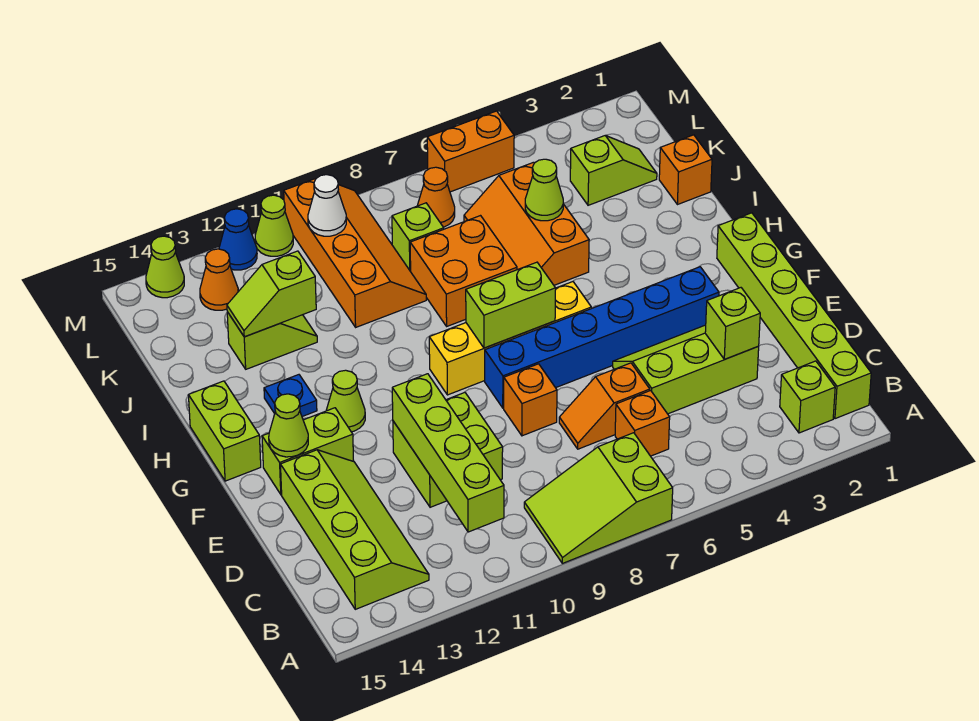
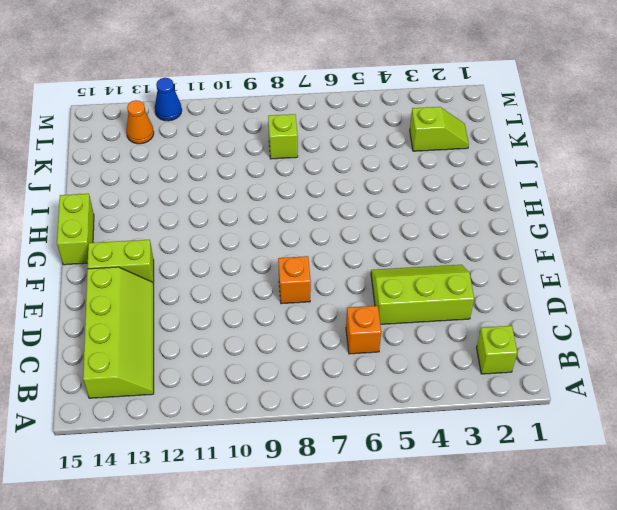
none -> lime slope A7:B9 level 1 top 7
none -> lime brick B1:G1 level 1
none -> orange slope D6:D7 level 1 top 6
none -> lime brick D10:E11 level 1

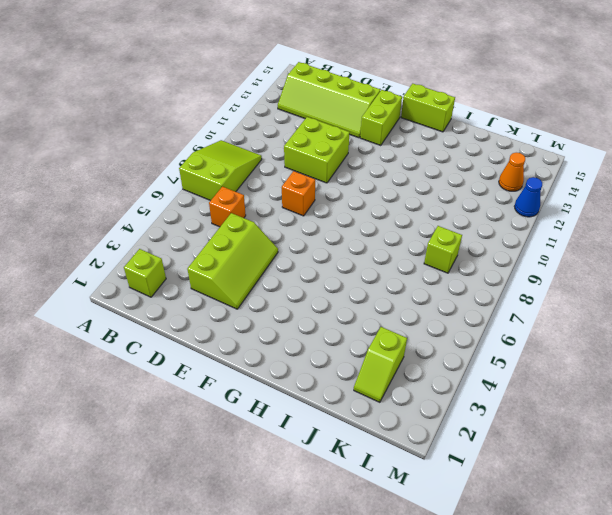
none -> lime brick B1:G1 level 1
none -> orange slope D6:D7 level 1 top 6
none -> blue brick F3:F8 level 1
none -> yellow brick G6:G9 level 1

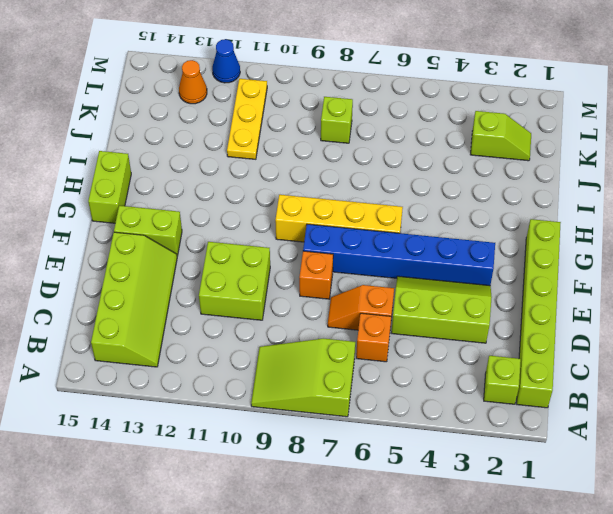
yellow plate J11:L11 level 1 -> none
none -> lime cone G12 level 1
none -> blue plate H13 level 1
none -> orange slope I5:K6 level 1 top 5
none -> orange brick I7:J8 level 1

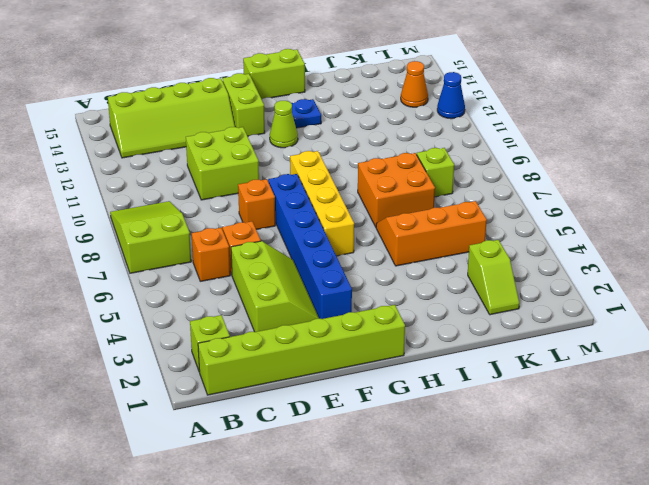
none -> orange brick J1 level 1
none -> orange slope J9:M10 level 1 top 10
none -> lime slope J12:J13 level 1 top 13
none -> orange cone L7 level 1

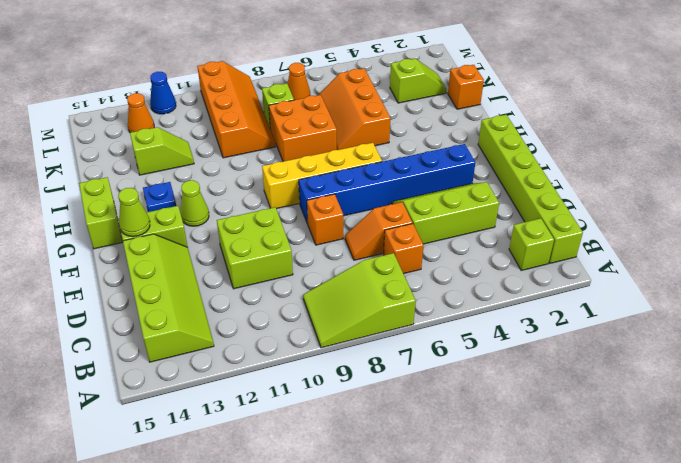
none -> orange brick M5:M6 level 1
none -> lime cone M11 level 1
none -> lime cone M14 level 1
none -> lime brick B11:E11 level 2

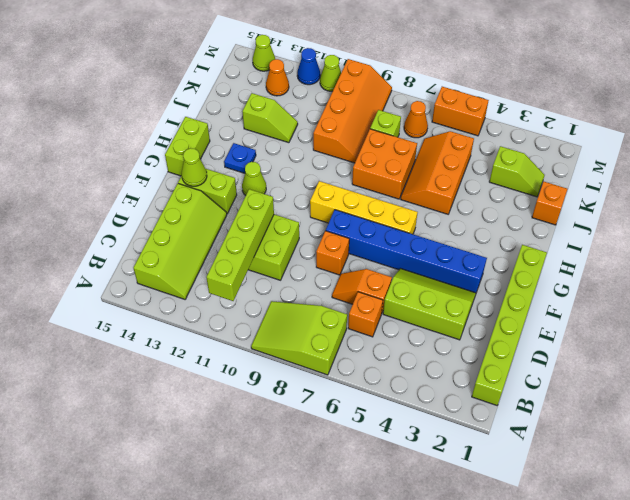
none -> lime brick B2 level 1
none -> lime brick D3 level 2
none -> lime brick G7:G8 level 2
none -> lime cone J5 level 2

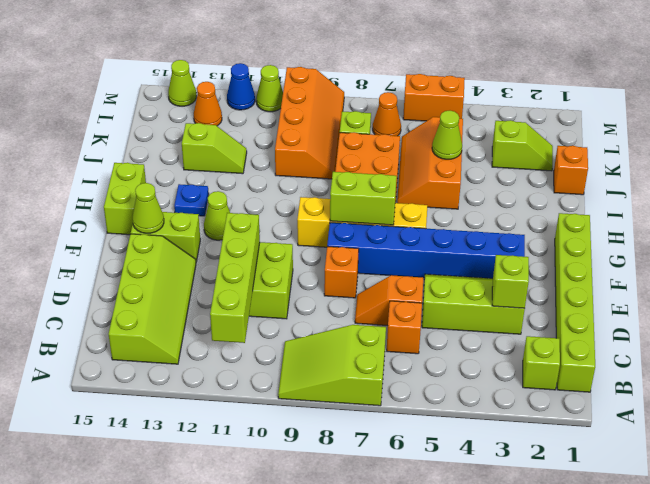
none -> lime slope J12:J13 level 2 top 12
none -> white cone L10 level 2

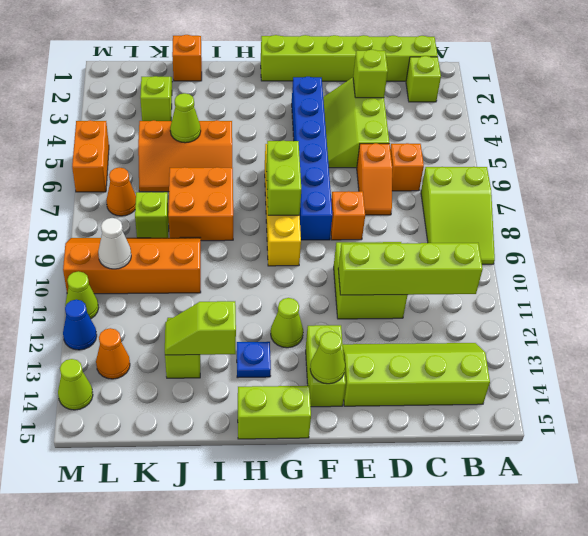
lime slope I13:J13 level 2 top I -> lime slope J12:J13 level 2 top 12

